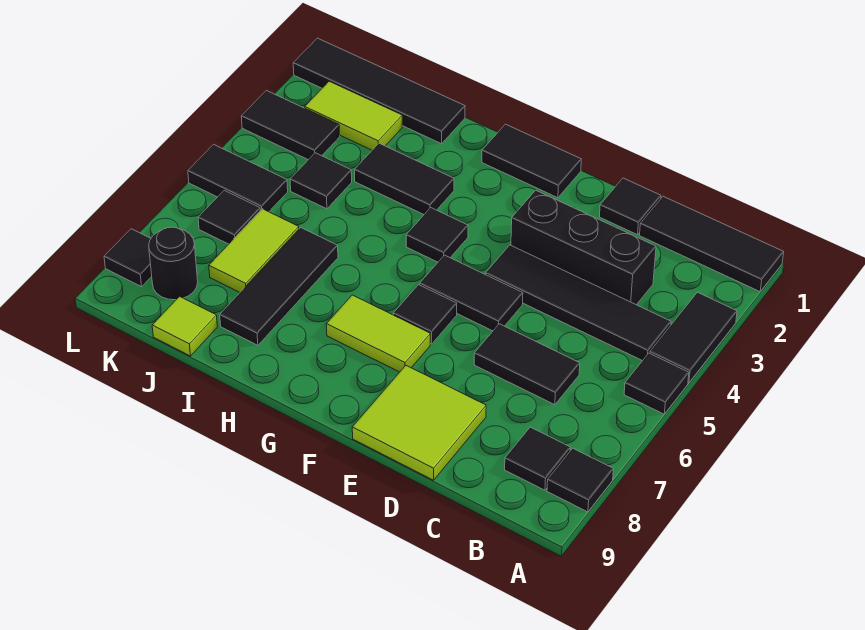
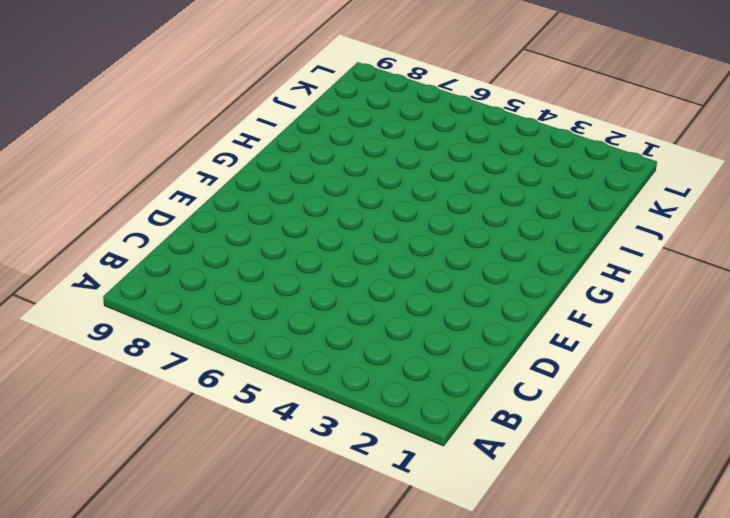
none -> black tile A1:C1 level 1
none -> black tile A3:A4 level 1
none -> black tile A5 level 1

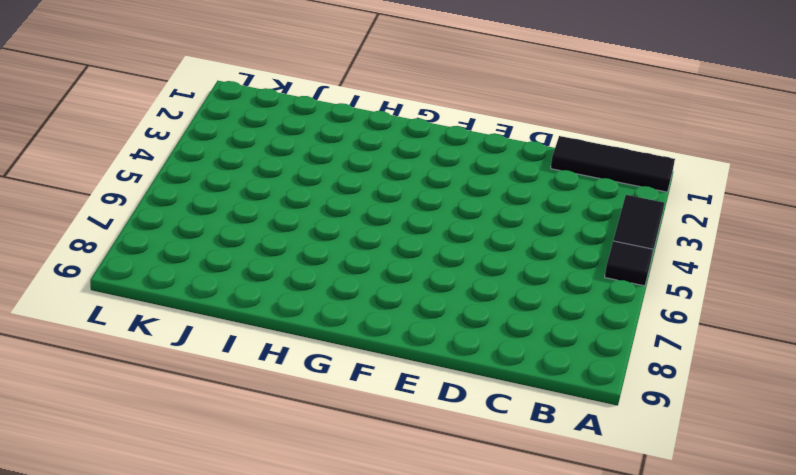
none -> black tile A8 level 1
none -> black tile B4:E4 level 1
none -> black tile B8 level 1

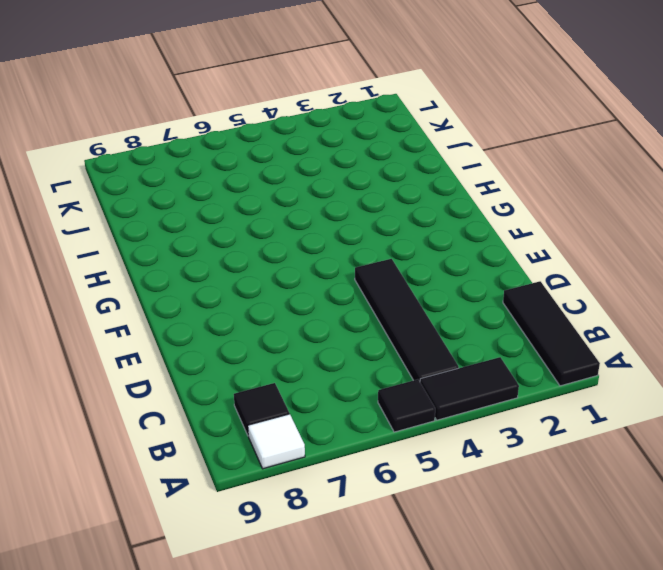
white tile A8 level 1 -> black tile A8 level 1
none -> black brick C3:E3 level 1
none -> black tile C6:D6 level 1
none -> black tile D1 level 1

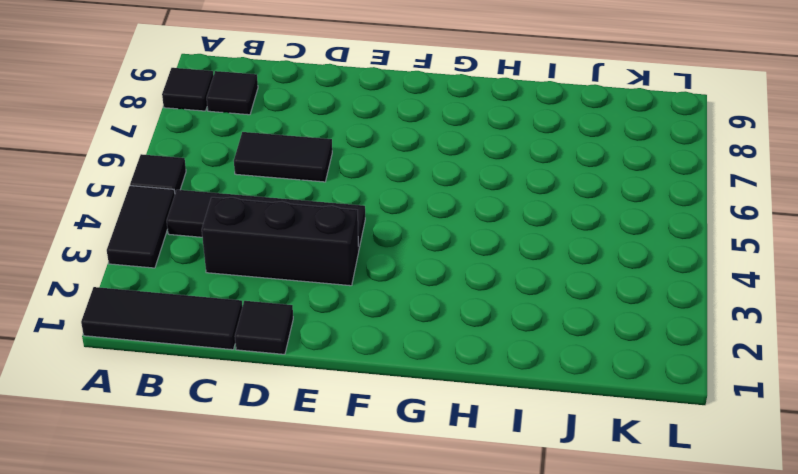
none -> lime tile D8:E9 level 1
none -> black tile E5:F5 level 1
none -> black tile F1:G1 level 1

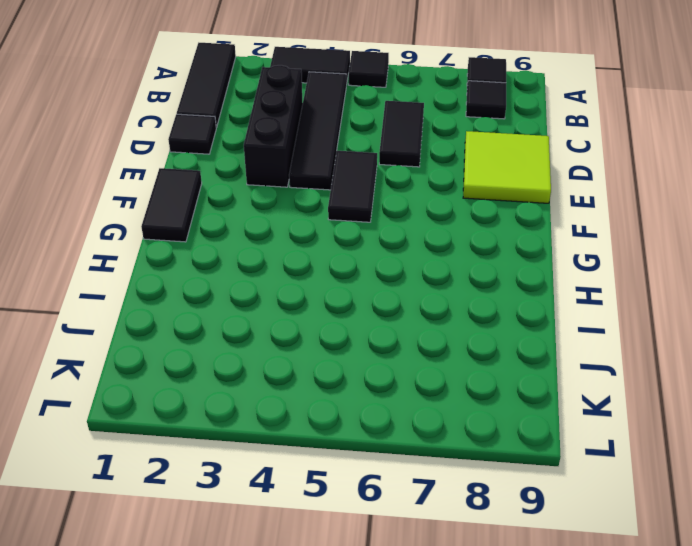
none -> black tile F6 level 1
none -> lime tile F7:G7 level 1
none -> black tile G4 level 1

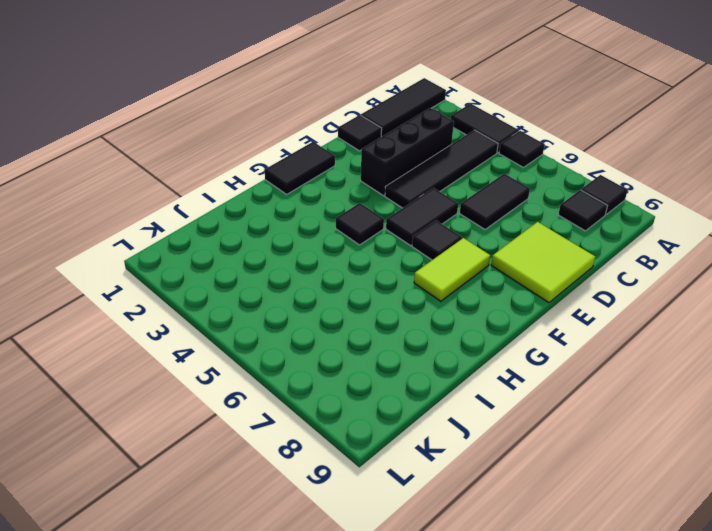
none -> black tile H3:I3 level 1
none -> black tile I1:L1 level 1
none -> black tile I6:I8 level 1

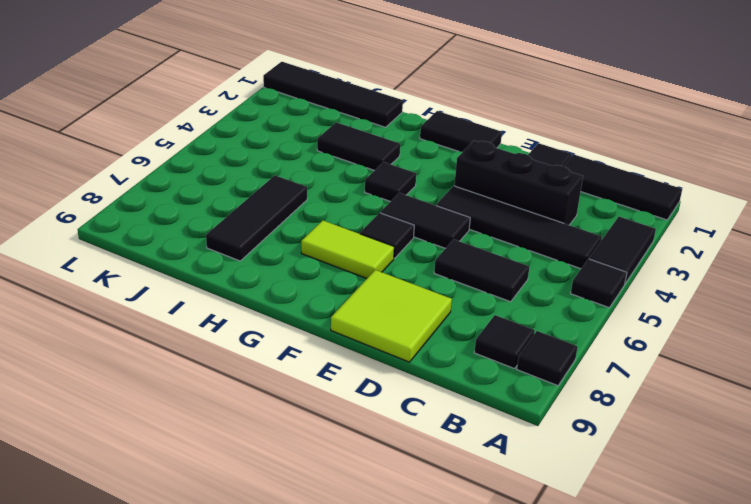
none -> lime tile J2:K2 level 1
none -> black tile J4 level 1
none -> lime tile J6:J7 level 1

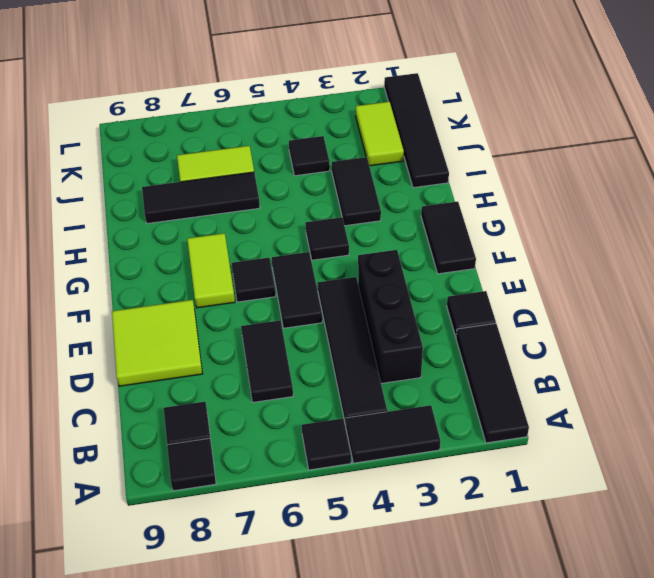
none -> lime tile J9 level 1
none -> black tile K3:L3 level 1
none -> black tile K5:L5 level 1

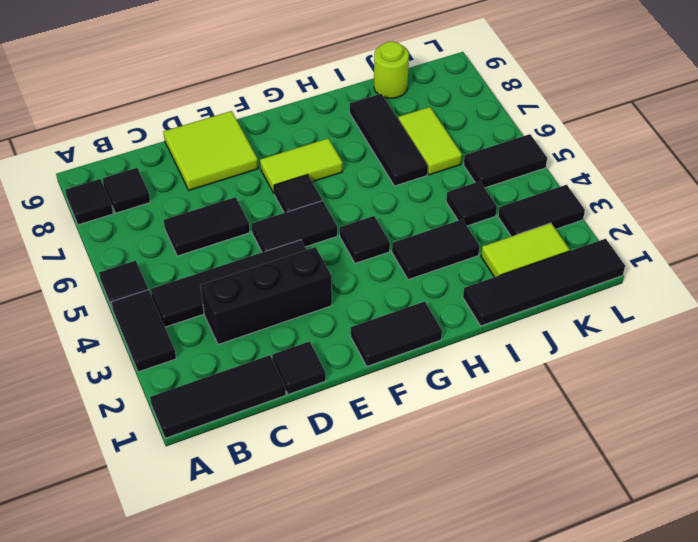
lime round brick J9 level 1 -> lime tile J9 level 1
none -> black tile K6 level 1
none -> black round brick K8 level 1
none -> black tile L8 level 1

